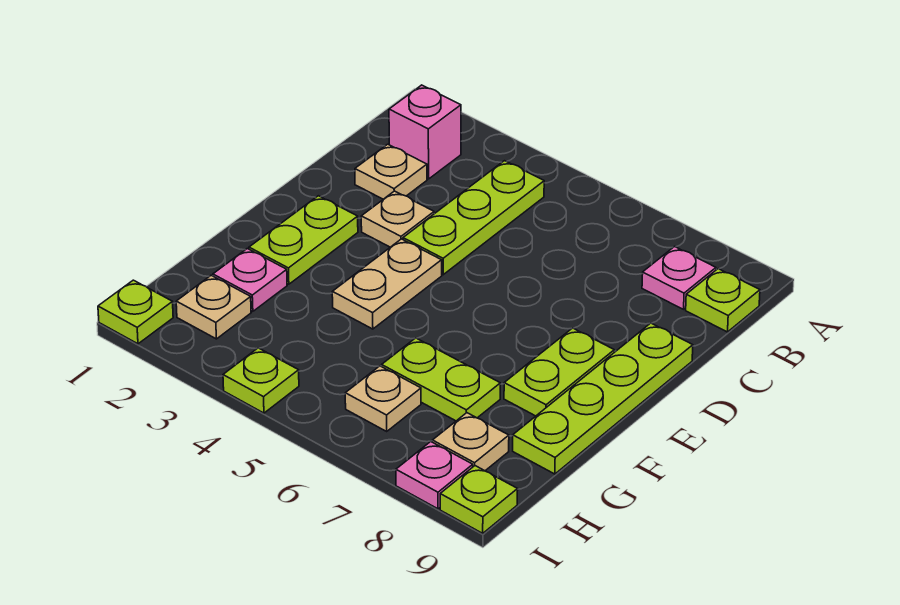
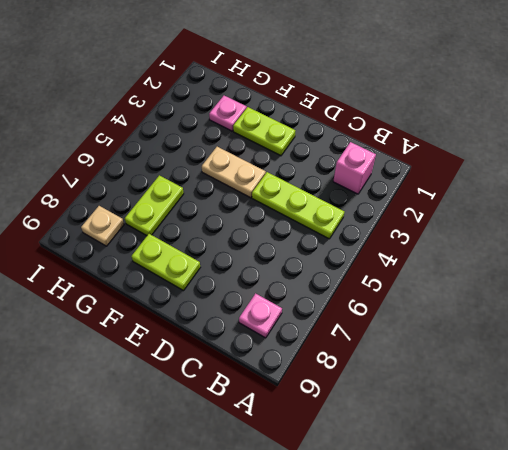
none -> lime plate B9 level 1
none -> tan plate C2 level 1
none -> tan plate D3 level 1

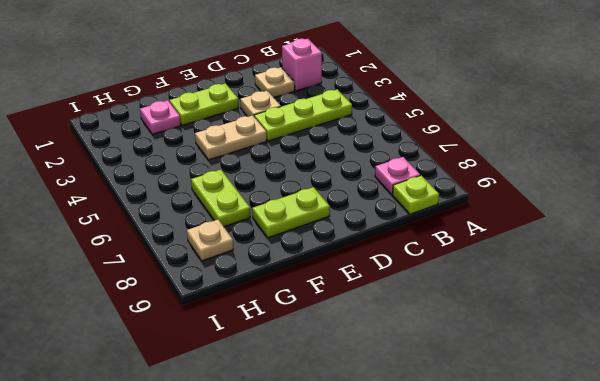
none -> lime plate D9:G9 level 1
none -> tan plate H2 level 1
none -> tan plate H6 level 1

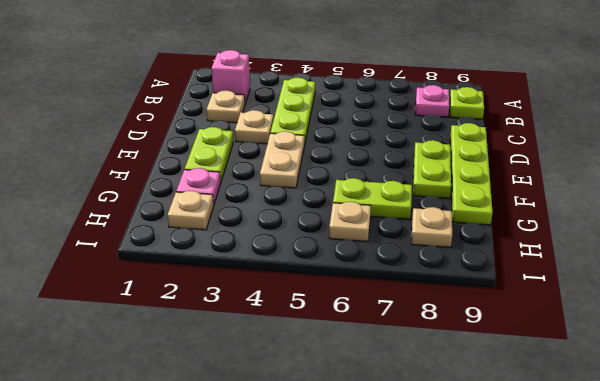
none -> lime plate I1 level 1
none -> lime plate I4 level 1
none -> pink plate I8 level 1

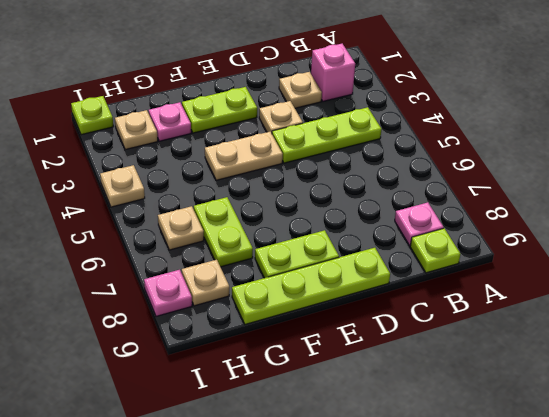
tan plate I4 level 1 -> lime plate I4 level 1
none -> lime plate I9 level 1

